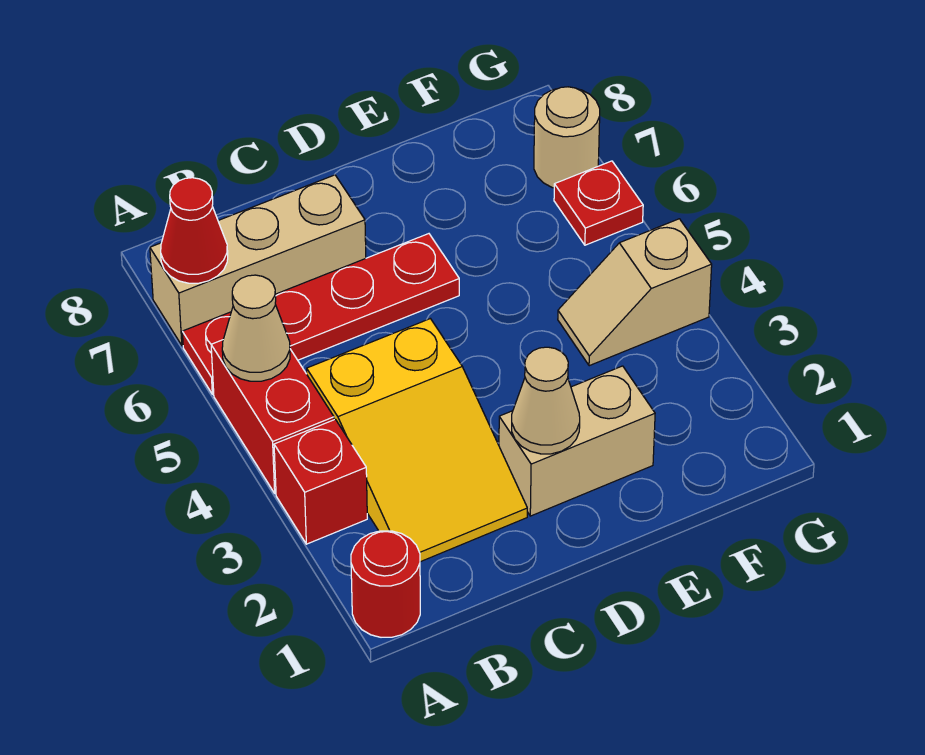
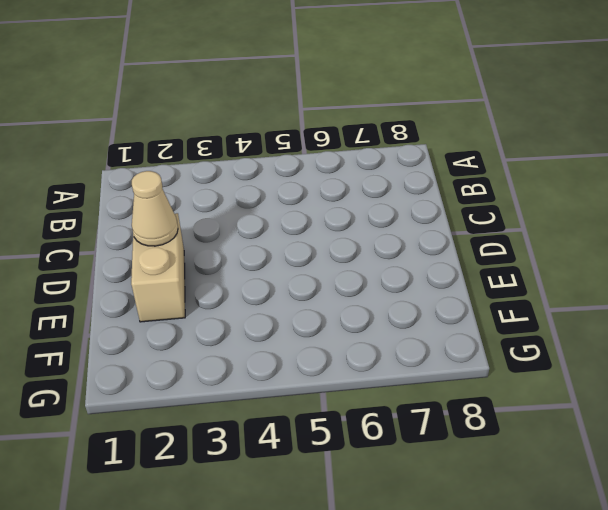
none -> red round brick A1 level 1
none -> red brick A3 level 1
none -> red brick A4:A5 level 1

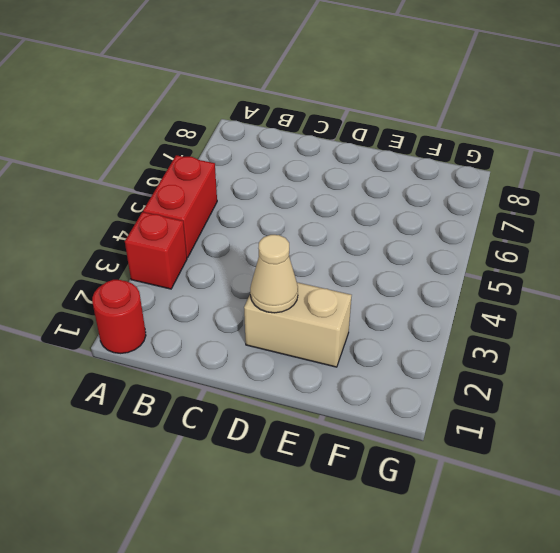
none -> red plate A6:D6 level 1
none -> tan brick A7:C7 level 1
none -> yellow slope B2:C4 level 1 top 4

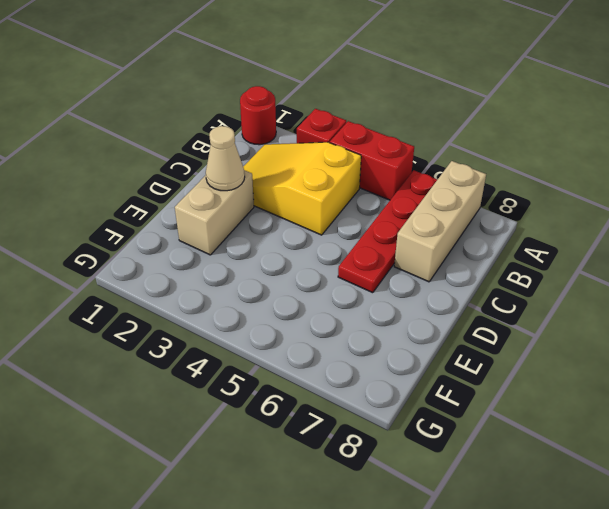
none -> tan slope F4:G4 level 1 top G
none -> red plate G6 level 1
none -> tan round brick G7 level 1

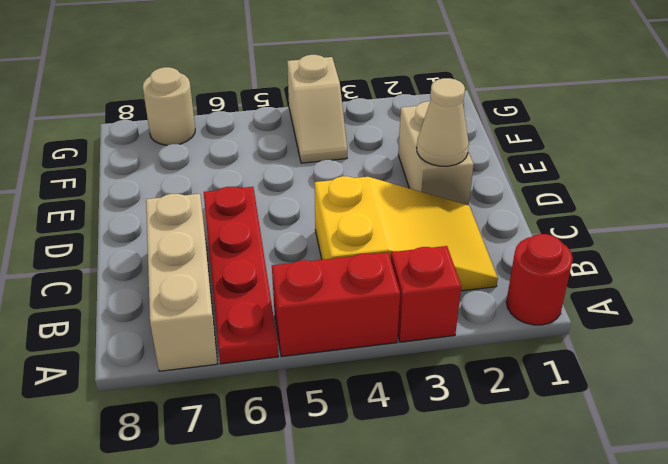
none -> red plate G6 level 1
none -> tan cone A5 level 2
none -> red cone A7 level 2

